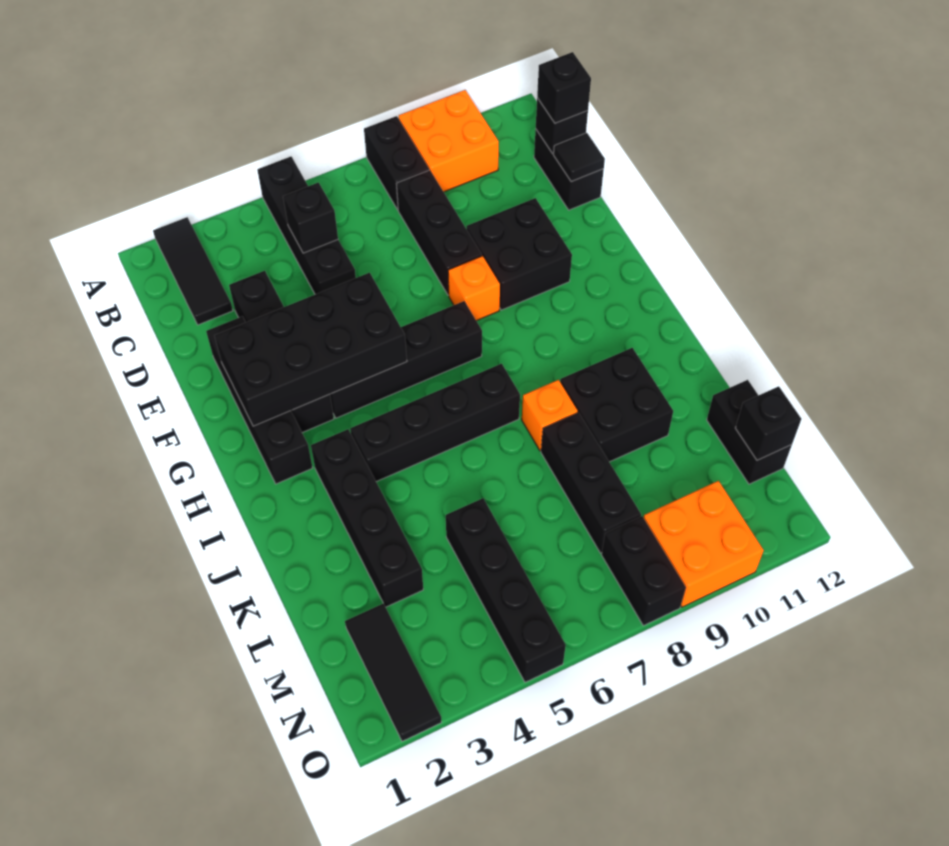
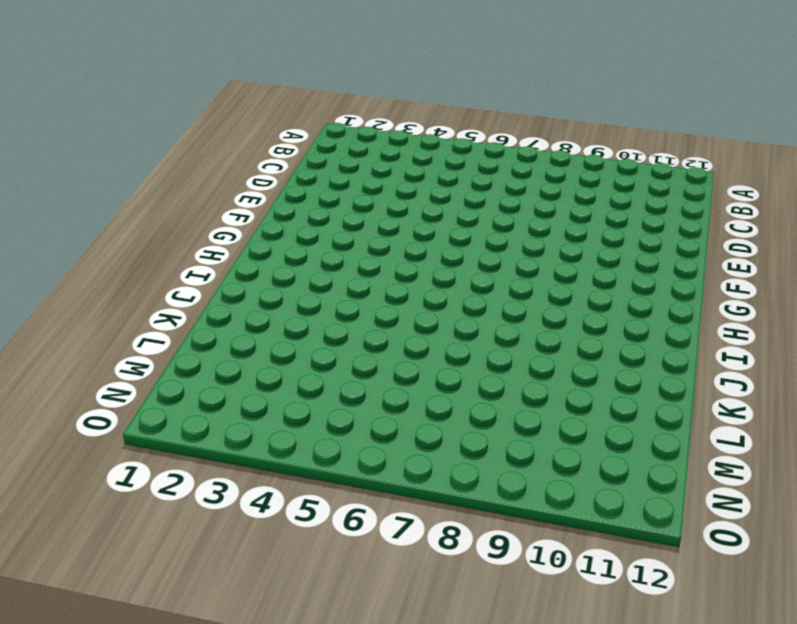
none -> black tile A2:C2 level 1
none -> black brick A5:D5 level 1
none -> black brick A8:B8 level 1

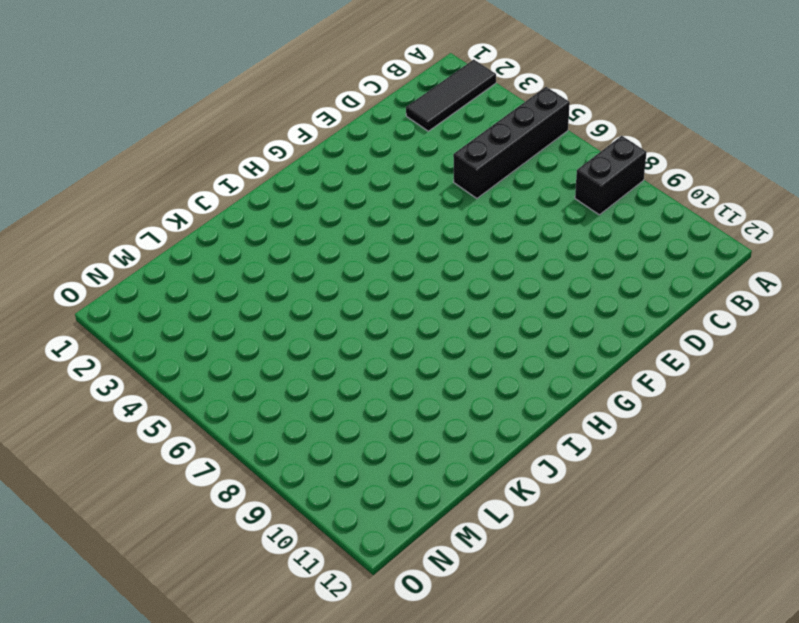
none -> orange brick A9:B10 level 1
none -> black brick C8:E8 level 1
none -> black brick C12:D12 level 1

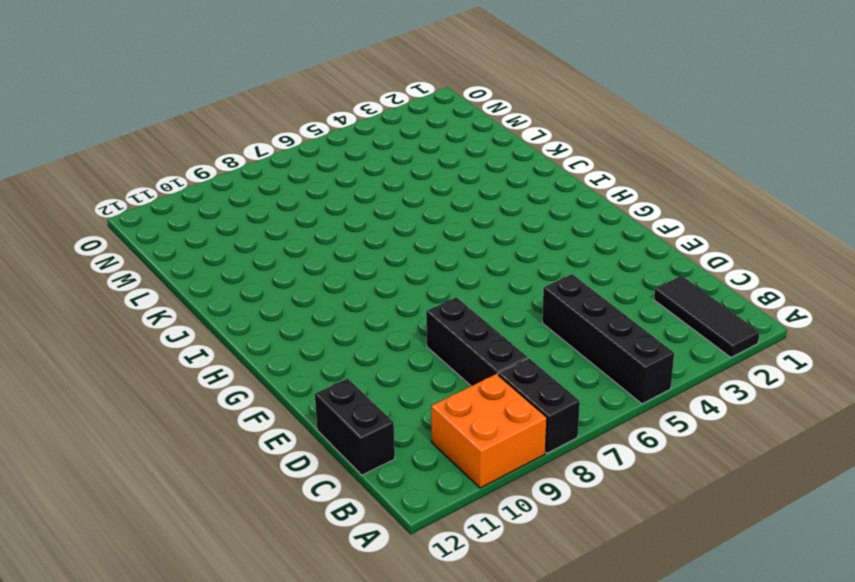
none -> black brick D3:G3 level 1
none -> black brick E2:H2 level 1
none -> black brick E9:F10 level 1

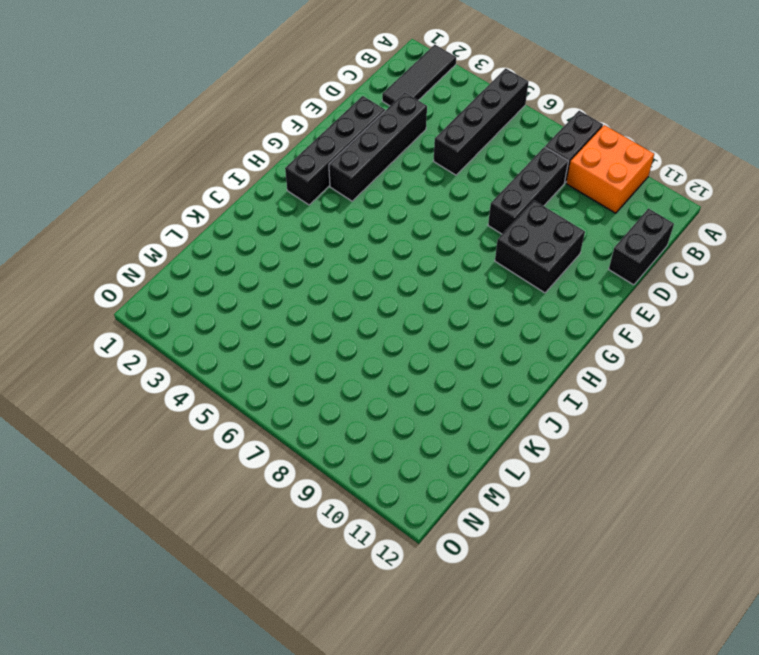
none -> orange brick F8 level 1
none -> black brick G4:G7 level 1
none -> black brick I3:L3 level 1

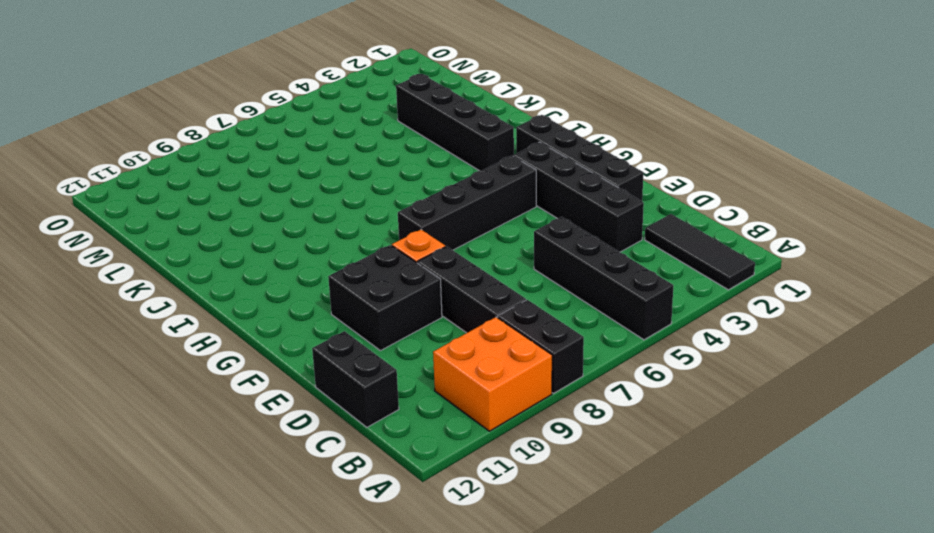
none -> black brick I4:I7 level 1
none -> orange brick J8 level 1
none -> black brick J9:K10 level 1

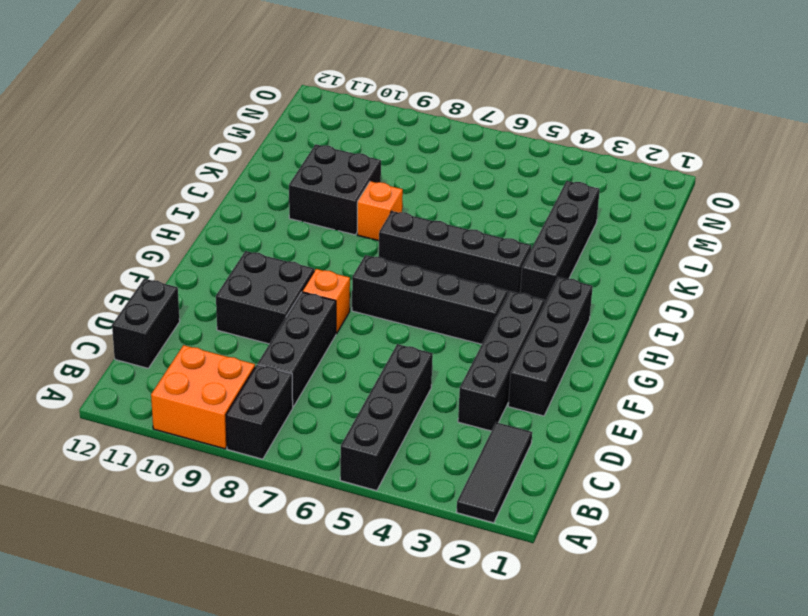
none -> black brick K8:M8 level 1
none -> black brick L5:O5 level 1
none -> black brick L12:M12 level 1

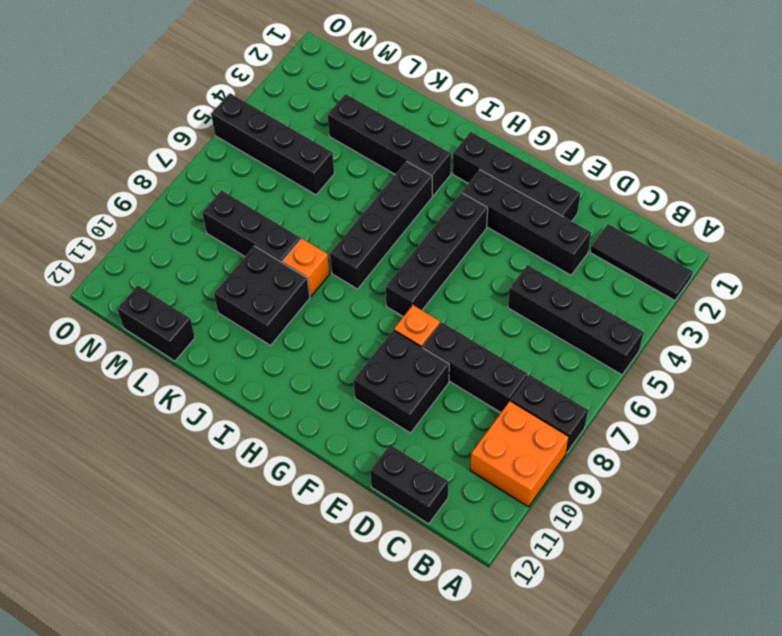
none -> black tile M2:O2 level 1
none -> black brick N8:O8 level 1
none -> orange brick N9:O10 level 1

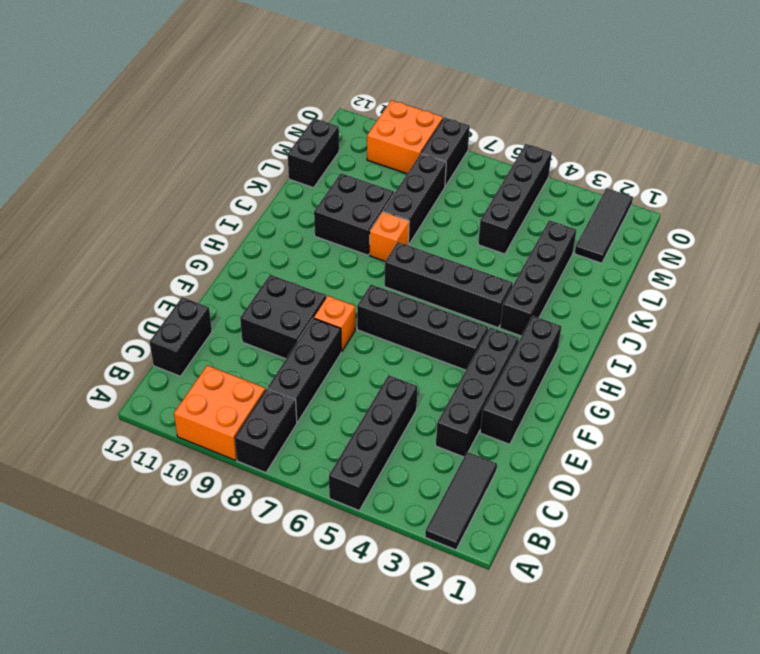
none -> black brick C5 level 2
none -> black brick C12 level 2
none -> black tile D12 level 2

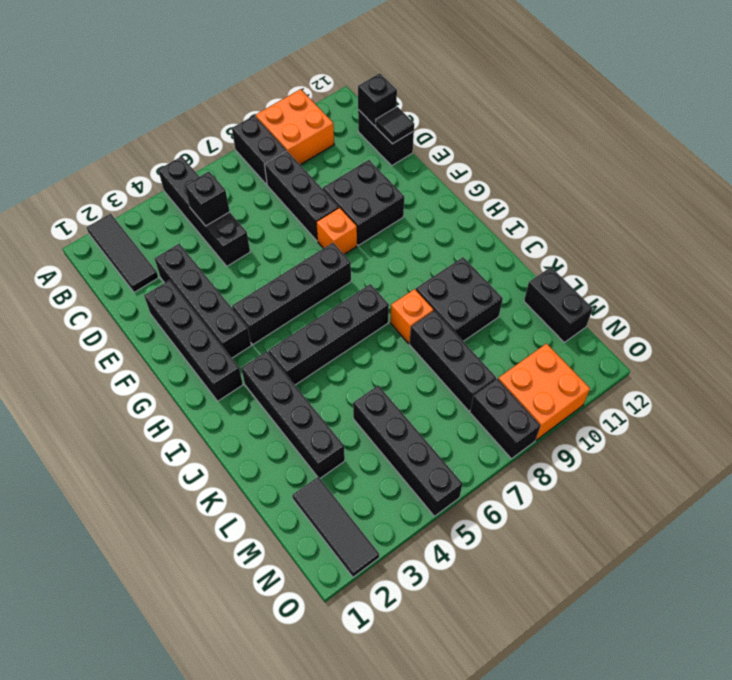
none -> black brick F2:G5 level 2
none -> black brick M12 level 2
none -> black brick C12 level 3

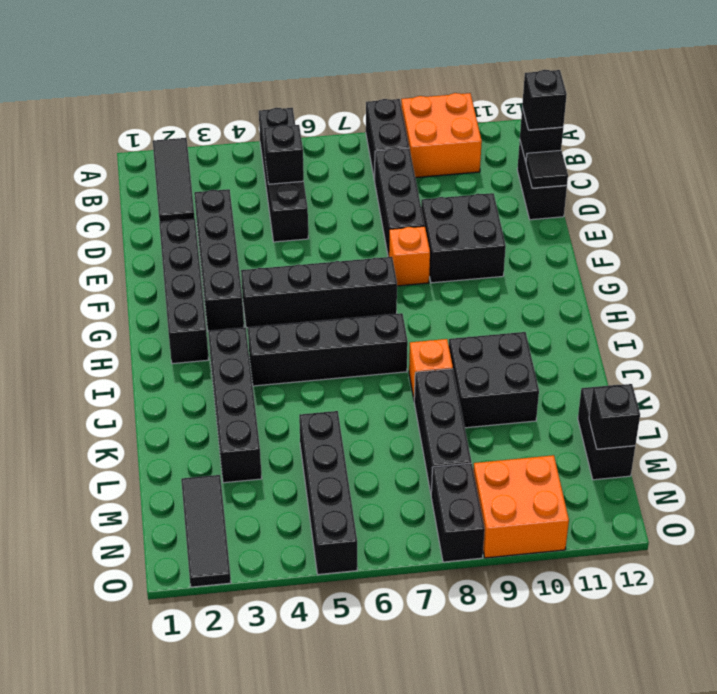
none -> black brick F2:G5 level 2

